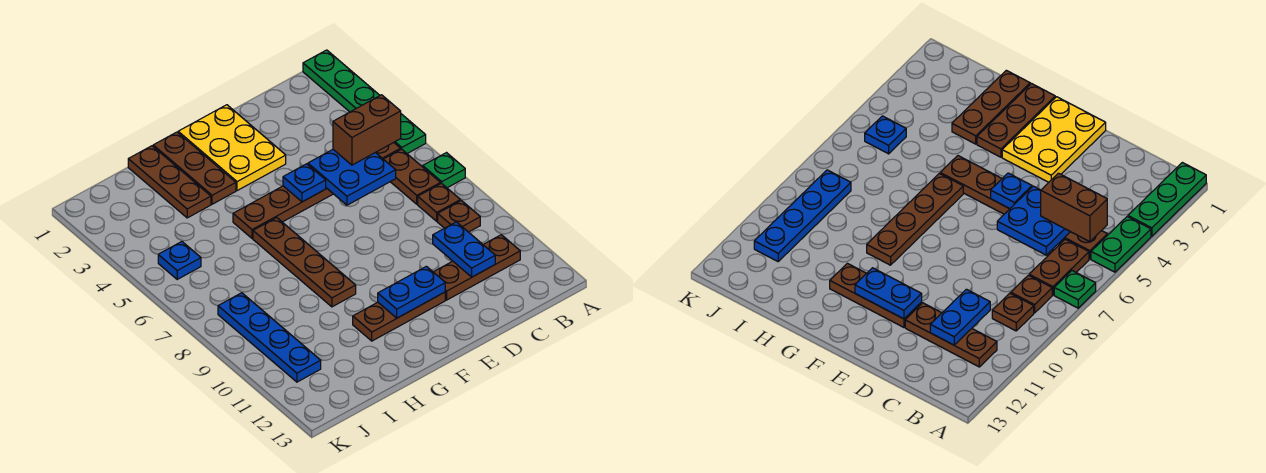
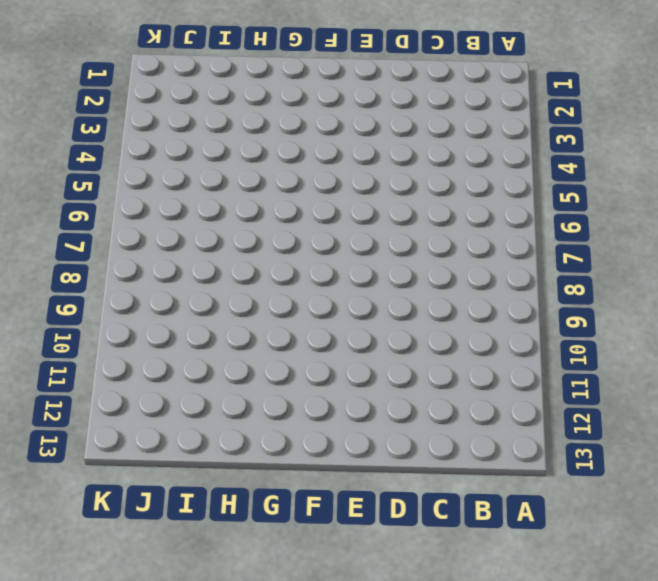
none -> green plate A1:A3 level 1
none -> green plate A4:A5 level 1
none -> green plate A7 level 1

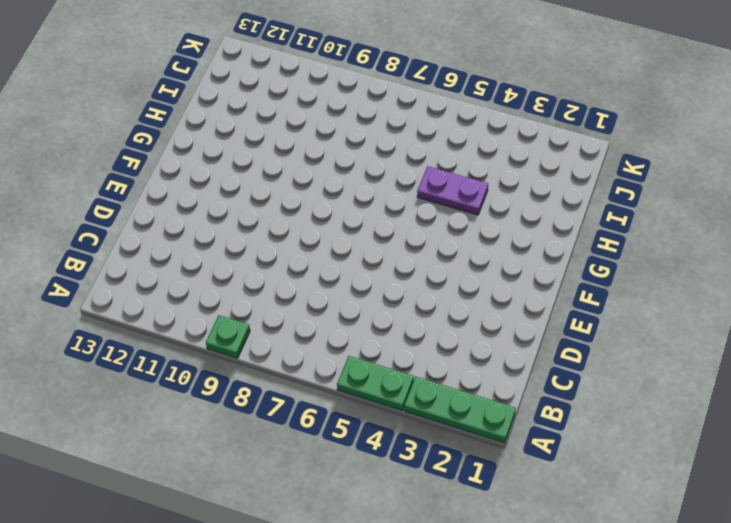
green plate A9 level 1 -> green plate A7 level 1
purple plate H4:H5 level 1 -> none
none -> brown plate B5:G5 level 1
none -> brown plate B6:B7 level 1
none -> brown plate B8 level 1

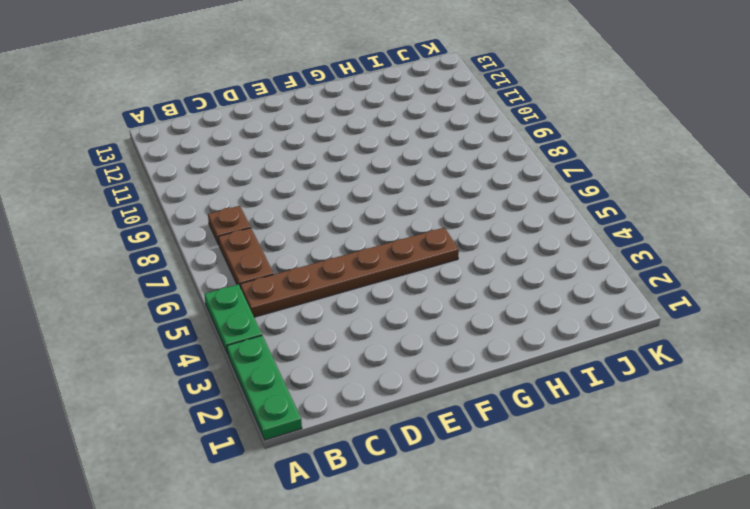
none -> green plate A7 level 1
none -> brown plate B9 level 1
none -> brown plate B11:D11 level 1

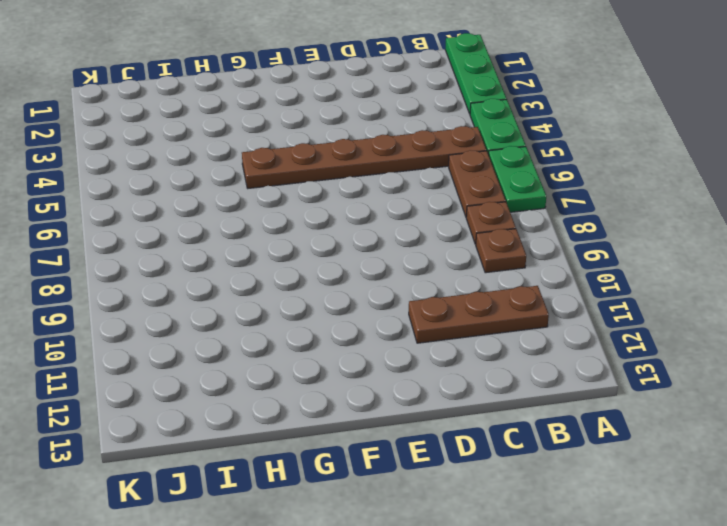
green plate A6:A7 level 1 -> green plate A7 level 1
none -> yellow plate E1:F3 level 1
none -> brown plate E11:G11 level 1
none -> brown plate G1:G3 level 1

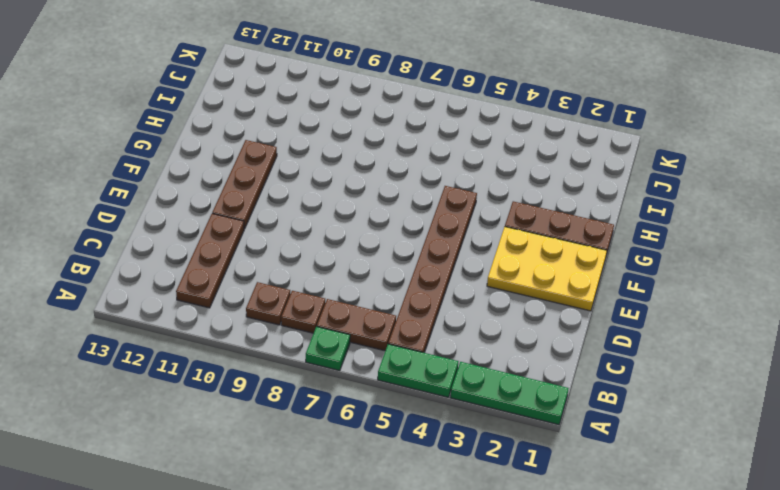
none -> brown plate G6:G9 level 1
none -> brown plate H1:H3 level 1
none -> blue plate J5 level 1

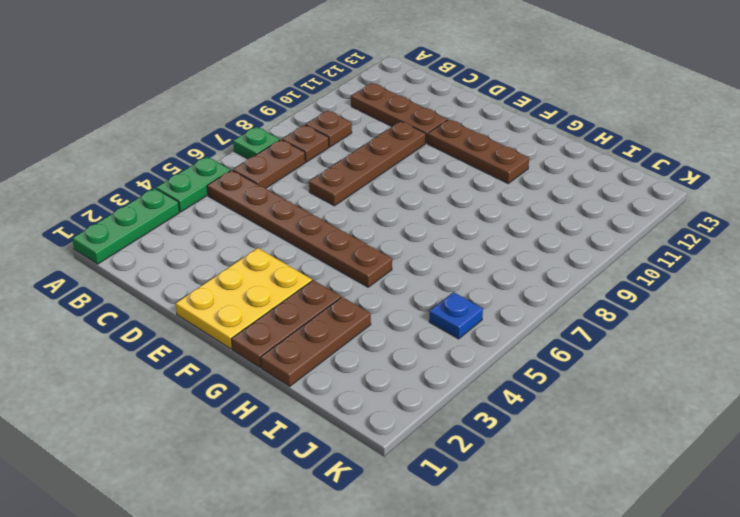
brown plate D7:D10 level 1 -> brown plate G6:G9 level 1
none -> blue plate J8:J11 level 1
none -> blue plate C5:D6 level 2
none -> blue plate C10:C11 level 2

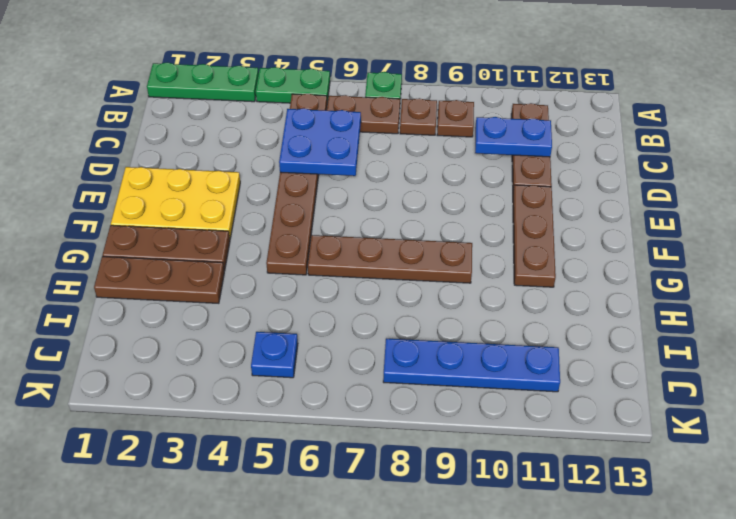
none -> blue plate E5 level 2
none -> blue plate E11:F11 level 2
none -> brown brick B5:C5 level 3

